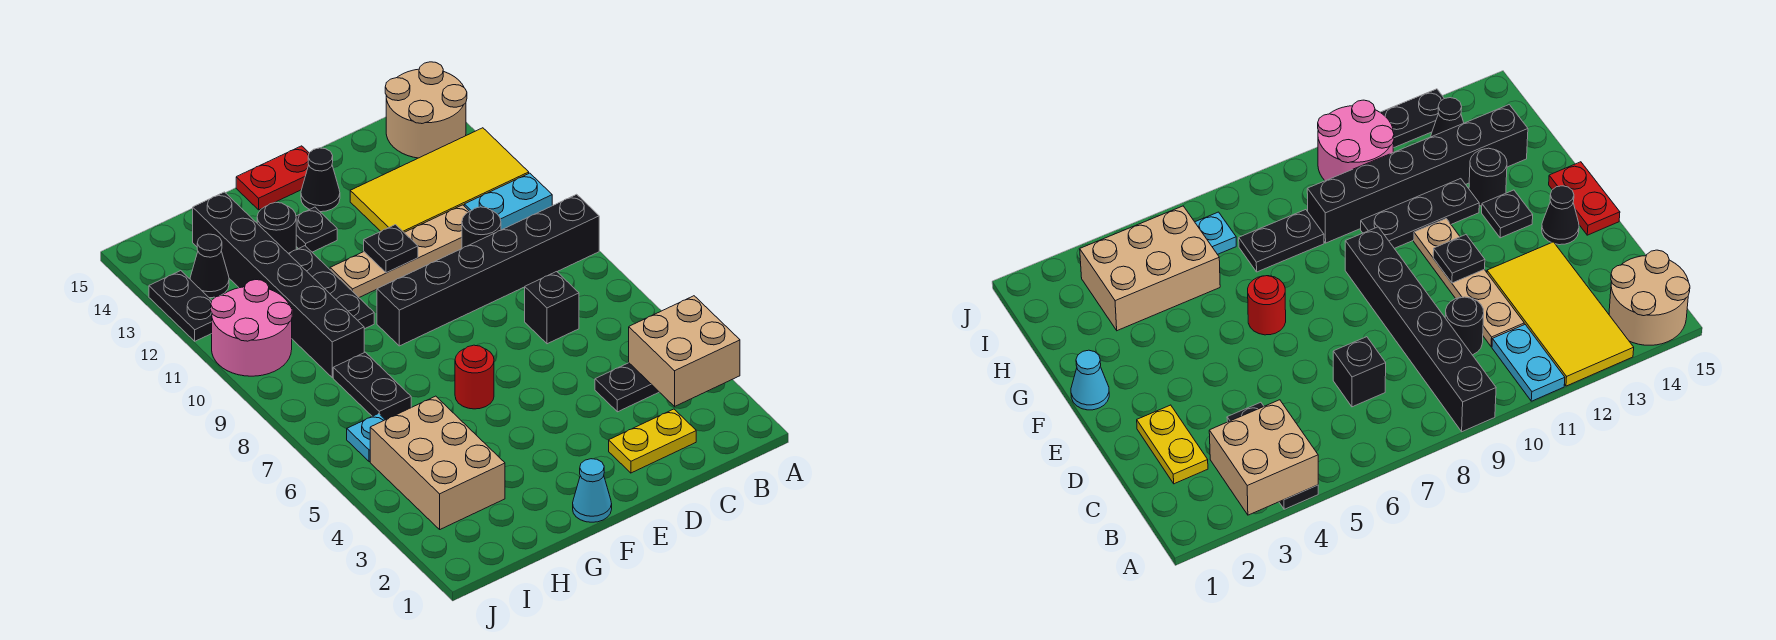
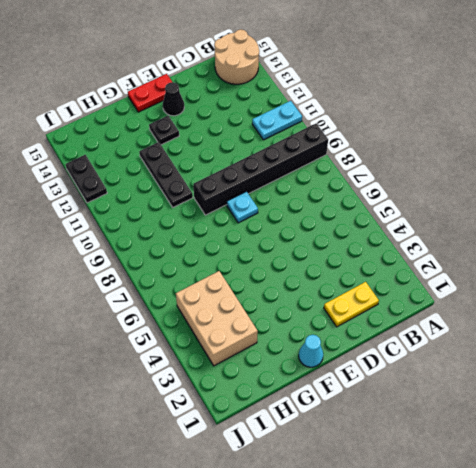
cyan plate E8 level 1 -> cyan plate I6 level 1
none -> black plate A4:C4 level 1
none -> yellow tile A12:D13 level 1
none -> black brick C7 level 1

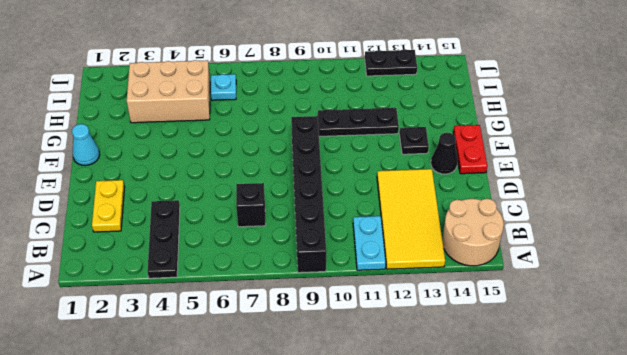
none -> black round brick C10 level 1
none -> tan plate C11:F11 level 1
none -> red round brick F6 level 1

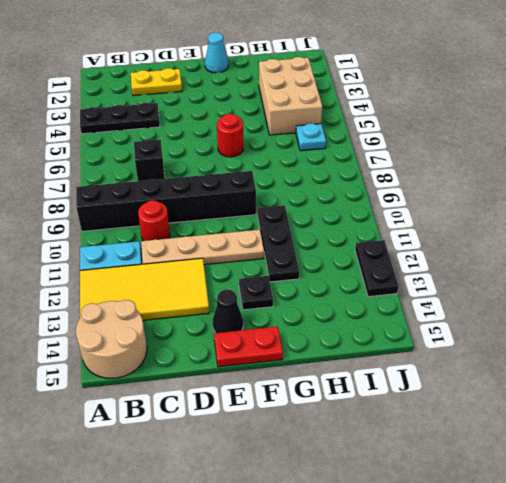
red round brick C10 level 1 -> black round brick C10 level 1
none -> black round brick G13 level 1
none -> black plate H7:H8 level 1
none -> black brick H9:H14 level 1

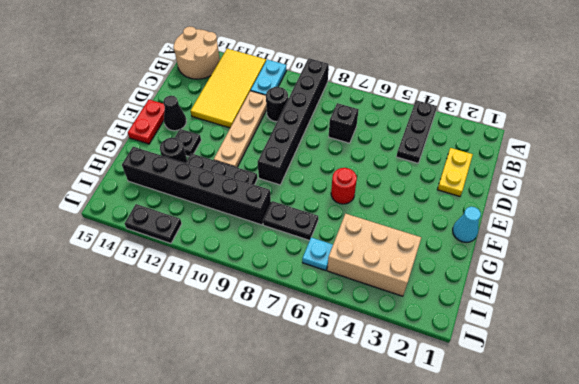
none -> pink round brick I10:J11 level 1
none -> black cone I13 level 1
none -> tan brick A3:B4 level 2

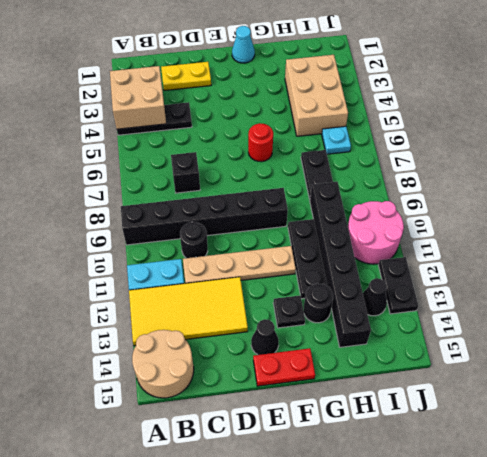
none -> black plate E11 level 2

